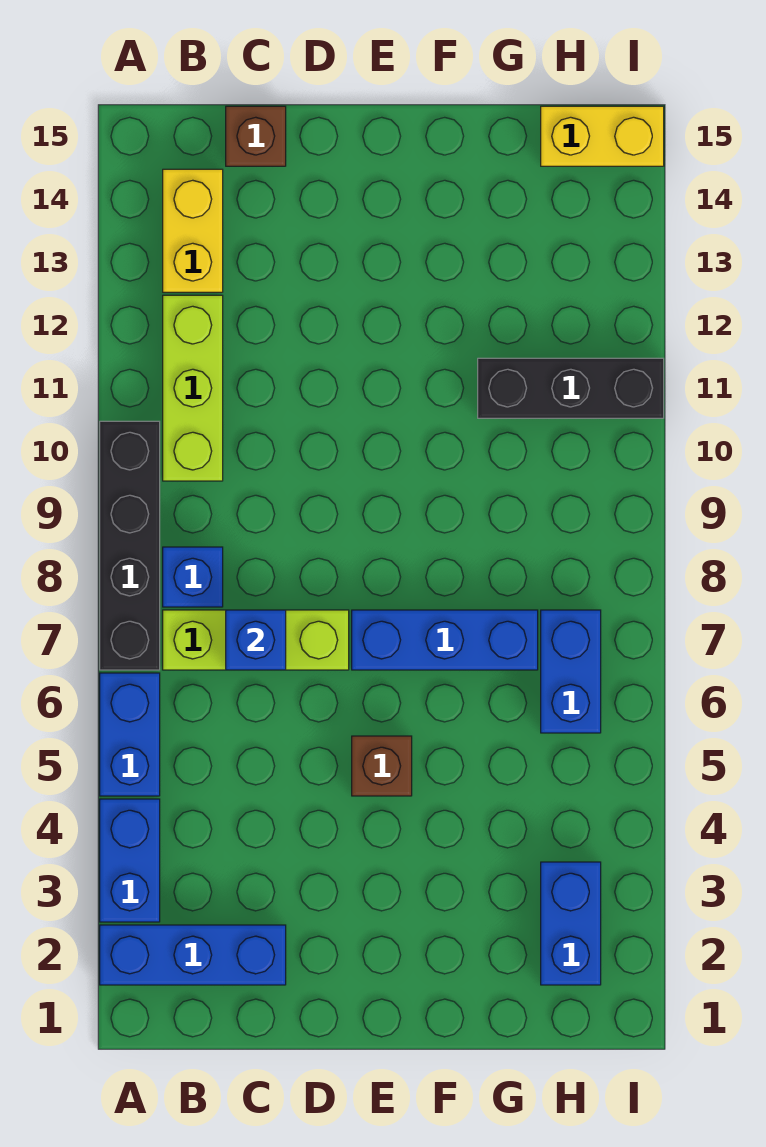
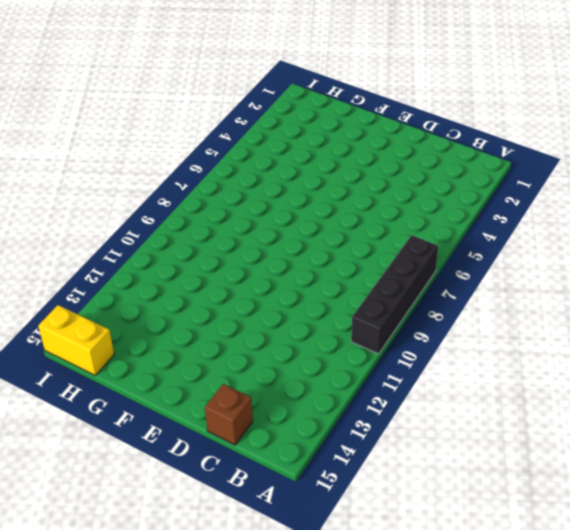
none -> blue brick A2:C2 level 1
none -> blue brick A3:A4 level 1
none -> blue brick A5:A6 level 1

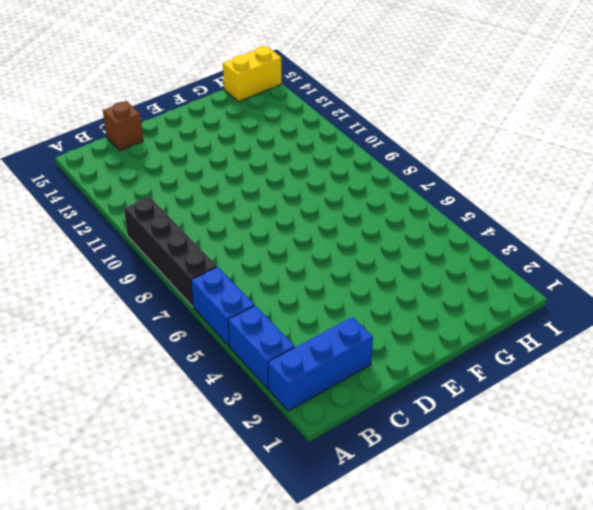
none -> lime brick B7:D7 level 1
none -> blue brick B8 level 1
none -> lime brick B10:B12 level 1

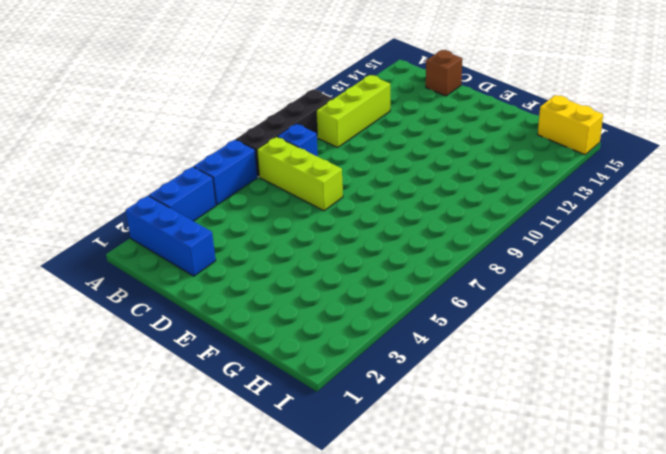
none -> yellow brick B13:B14 level 1
none -> brown brick E5 level 1
none -> blue brick E7:G7 level 1

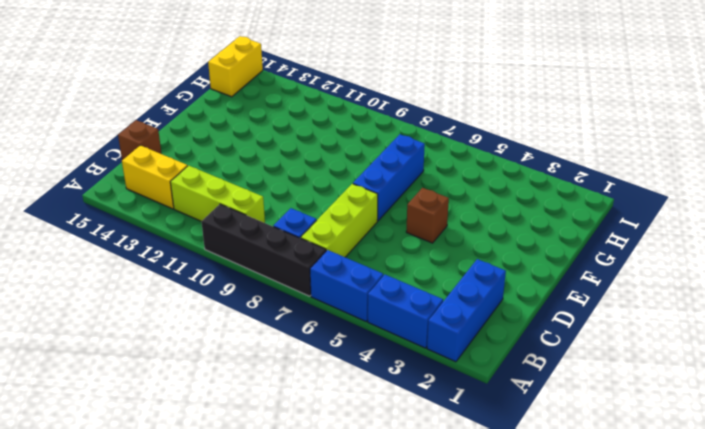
none -> black brick G11:I11 level 1
none -> blue brick H2:H3 level 1
none -> blue brick H6:H7 level 1

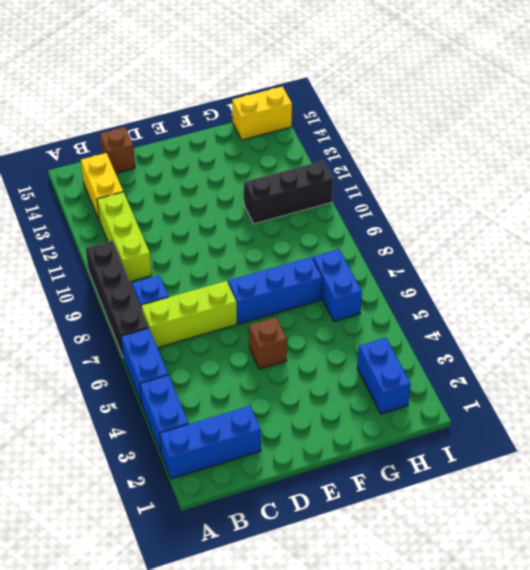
none -> blue brick C7 level 2

